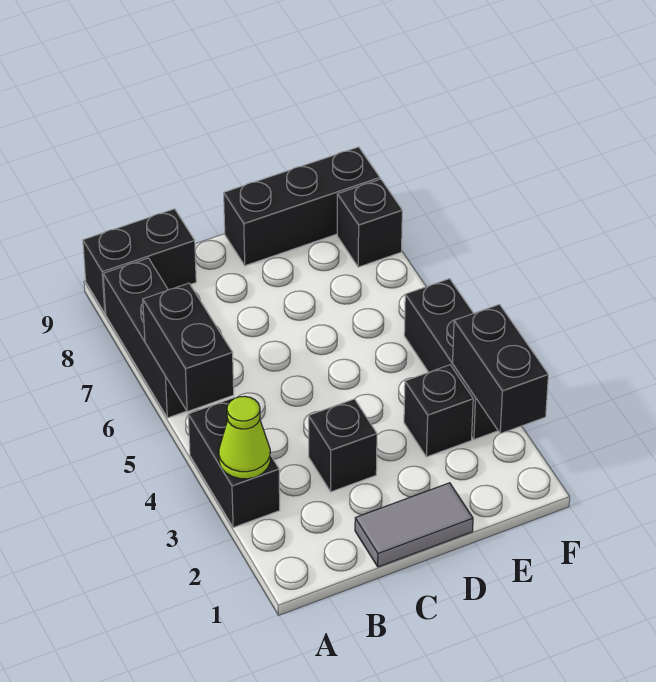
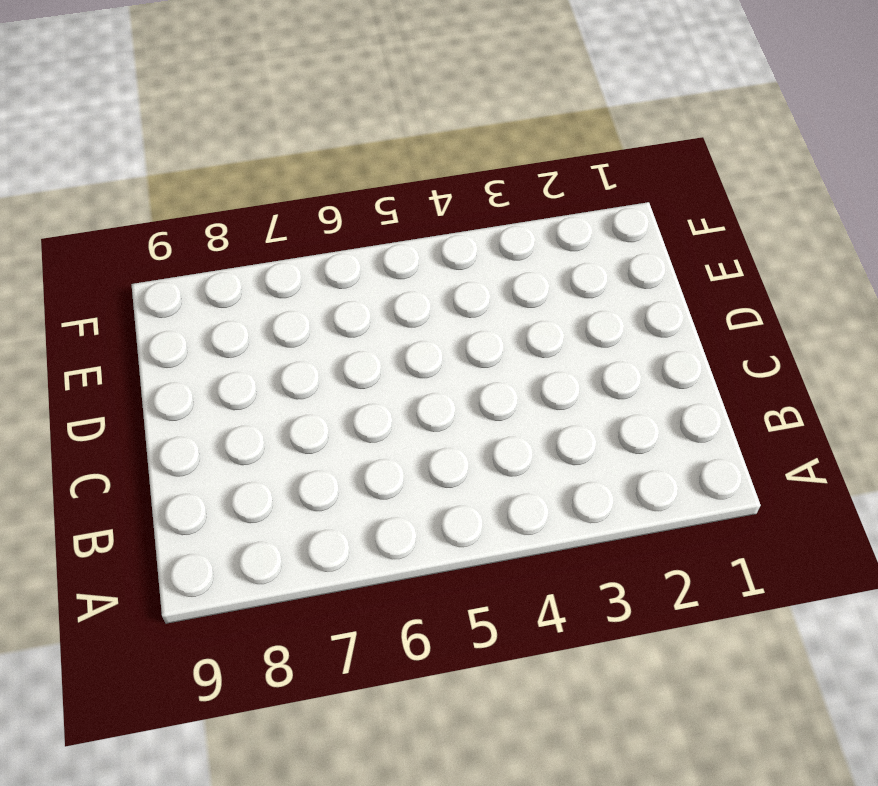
none -> black brick A3:A4 level 1
none -> black brick A6:A8 level 1
none -> black brick A9:B9 level 1

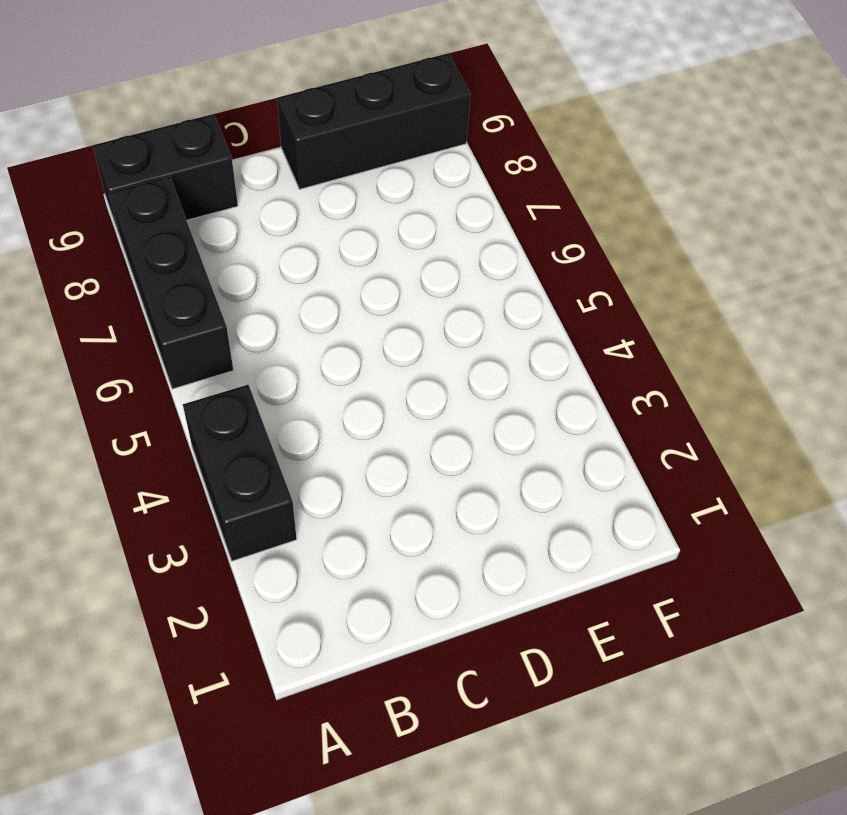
none -> grey tile C1:D1 level 1
none -> black brick C3 level 1
none -> black brick E3 level 1

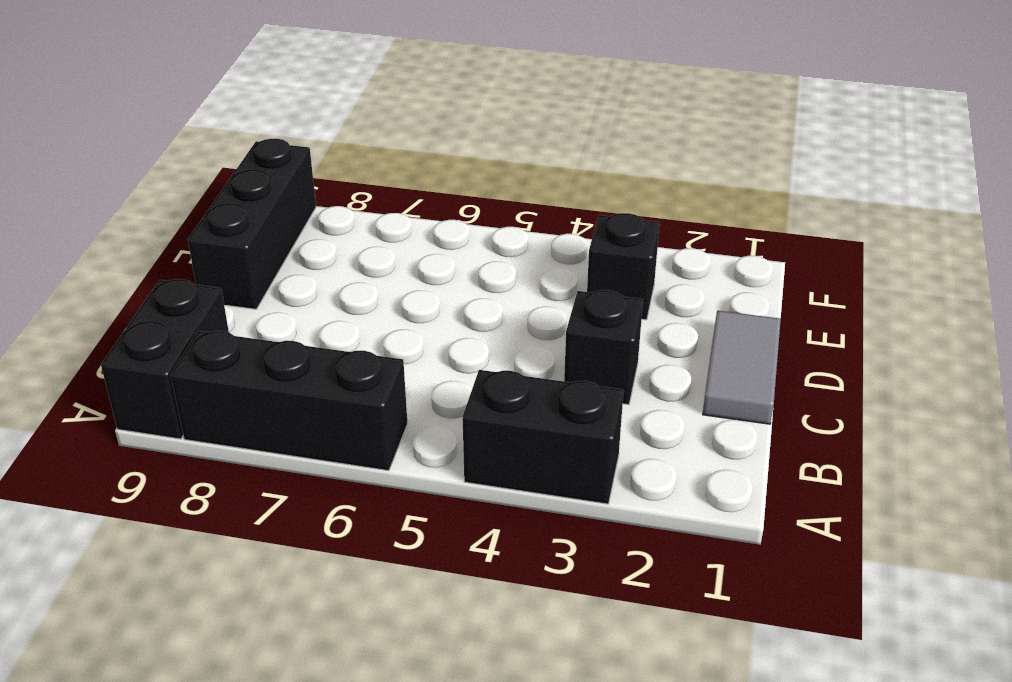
none -> black brick F3:F5 level 1
none -> black brick F8 level 1
none -> lime cone A3 level 2

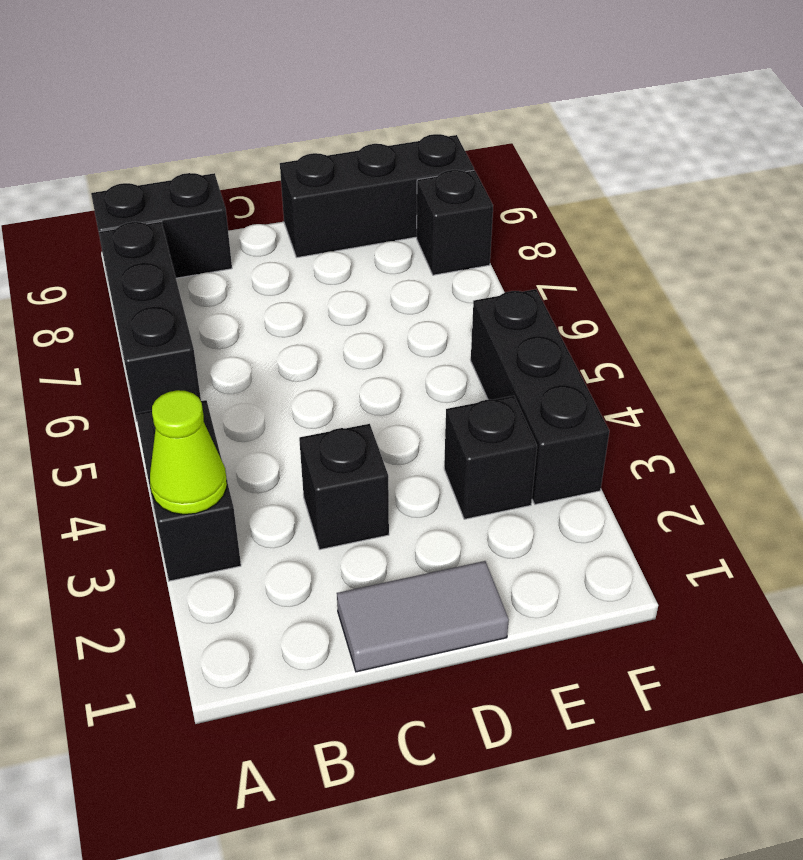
none -> black brick A5:A6 level 2
none -> black brick F2:F3 level 2

